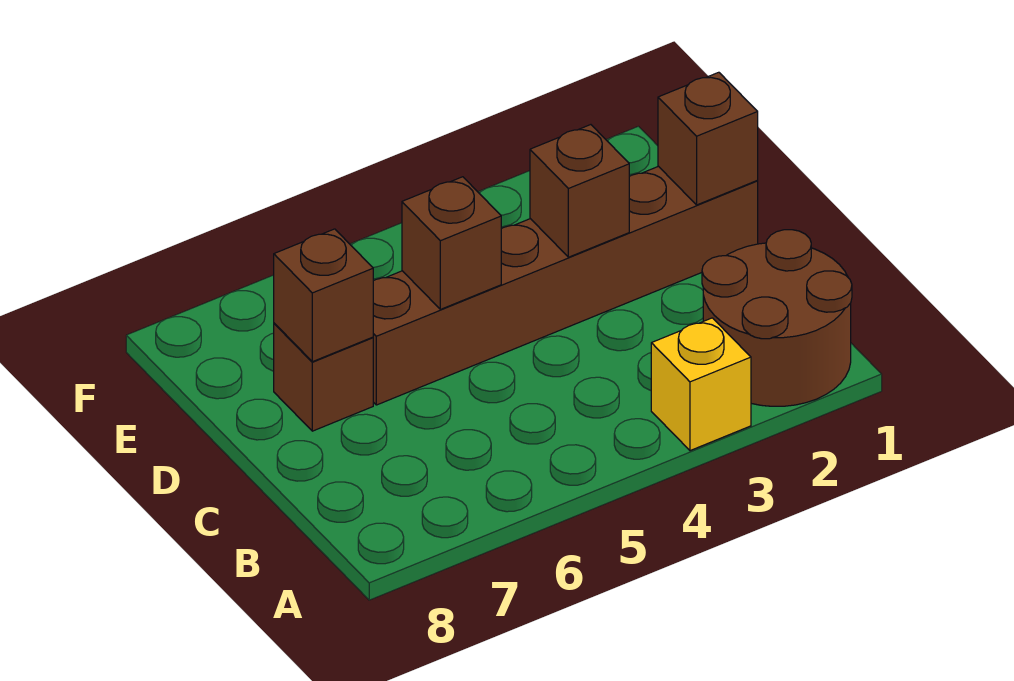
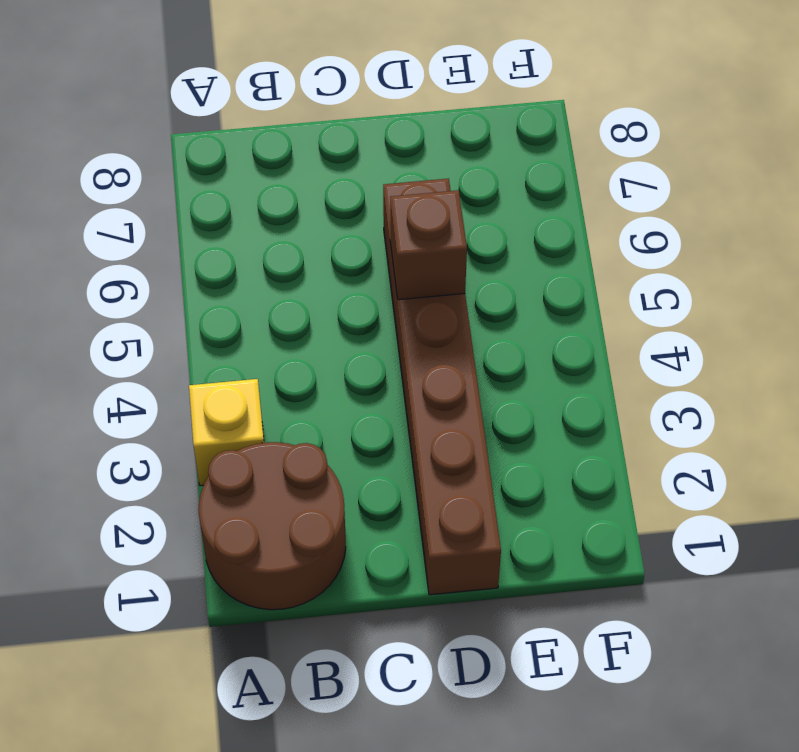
none -> brown brick D7 level 1
none -> brown brick D1 level 2

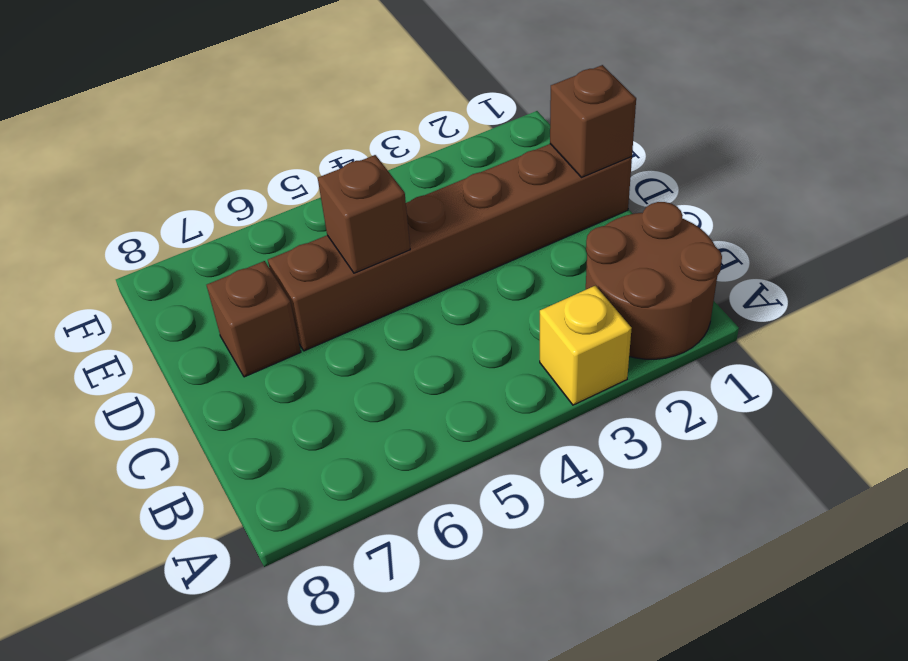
none -> brown brick D3 level 2
none -> brown brick D7 level 2

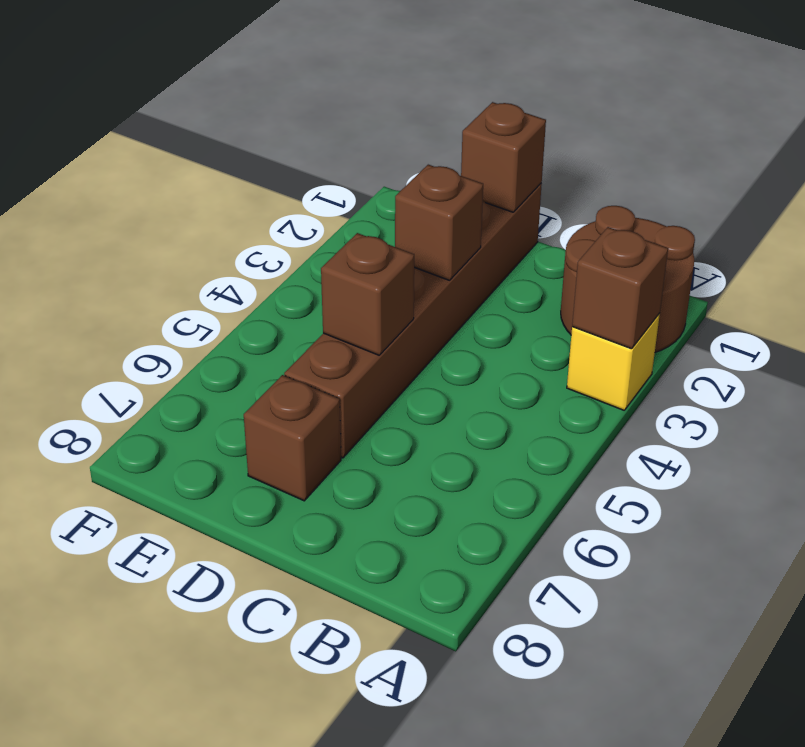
brown brick A3 level 2 -> brown brick D7 level 2

